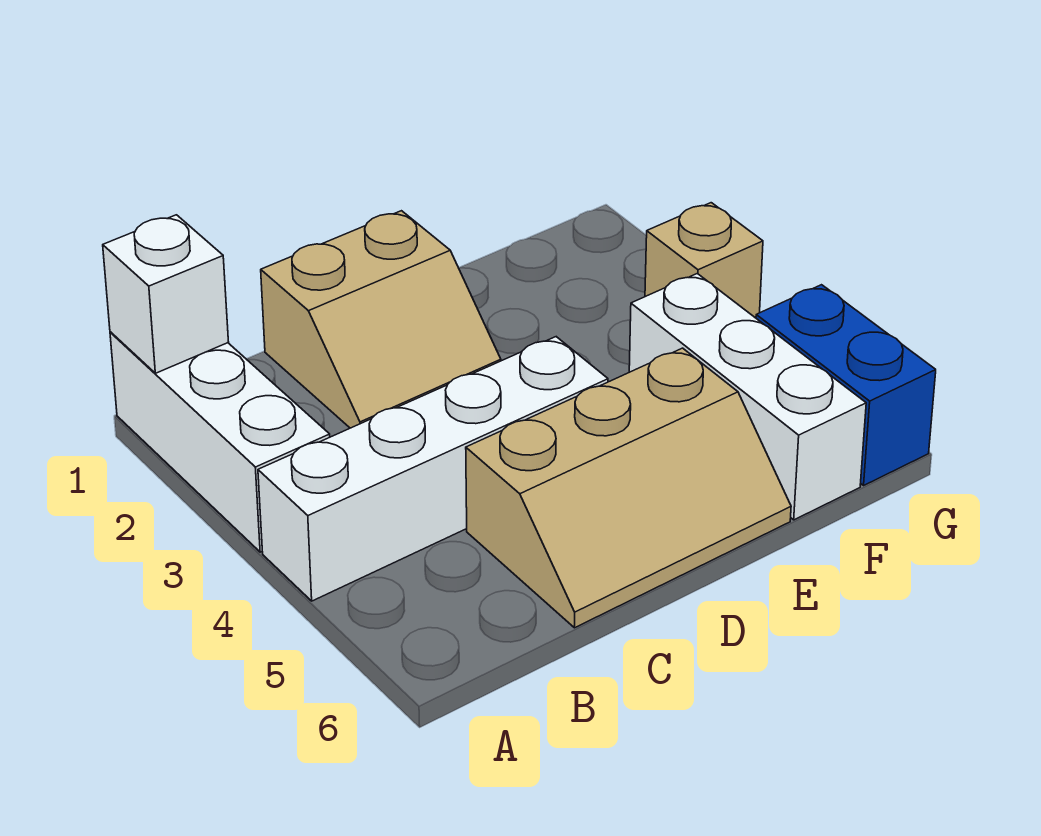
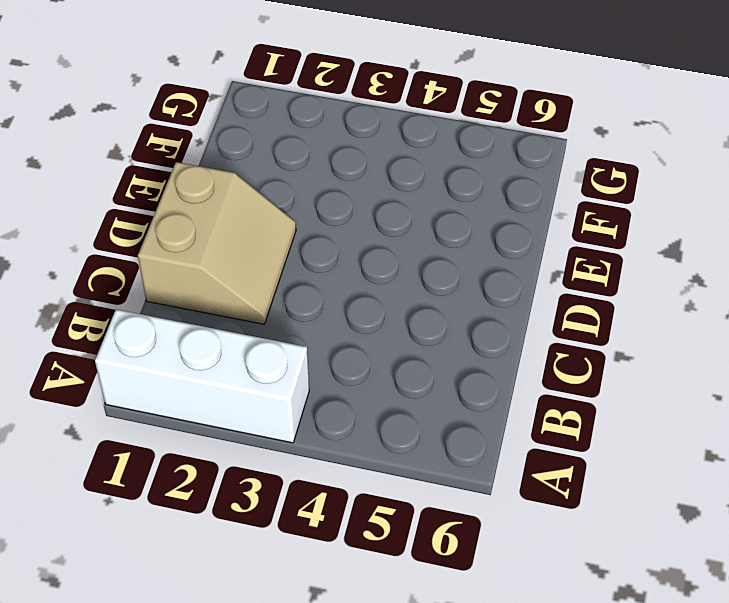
none -> white brick A4:D4 level 1
none -> tan slope C5:E6 level 1 top 5

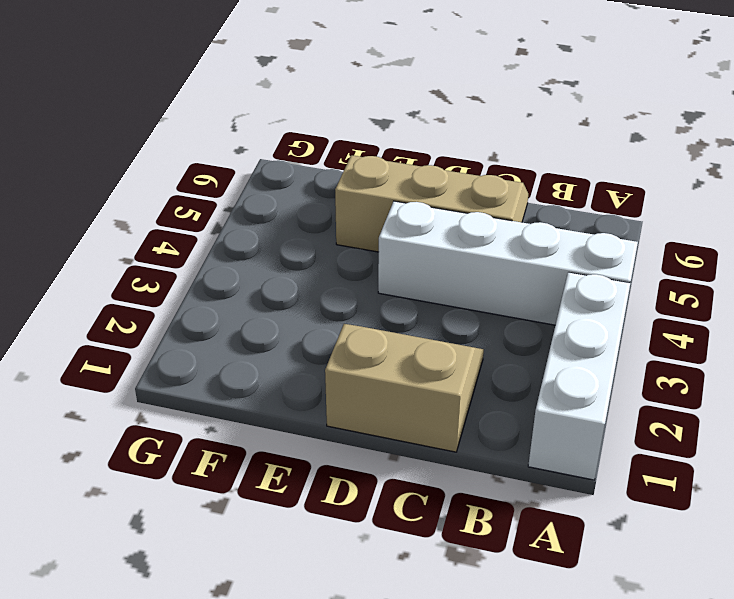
none -> white brick F4:F6 level 1
none -> tan brick G3 level 1

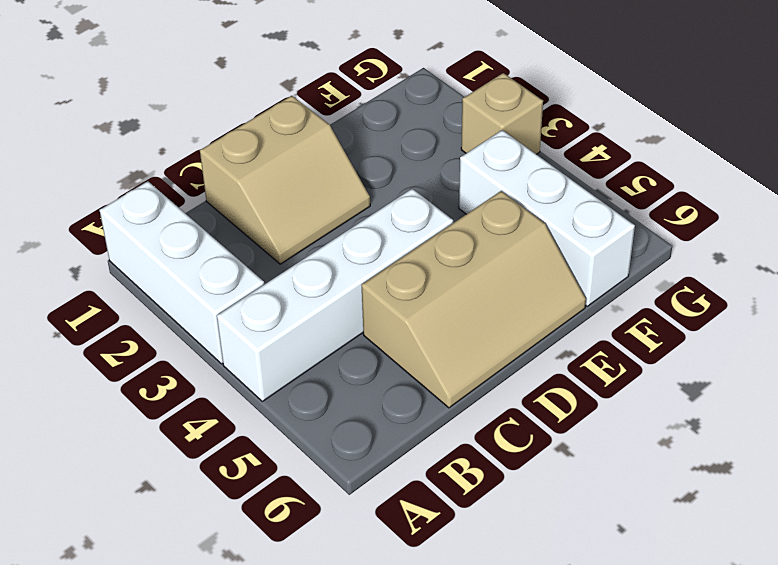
none -> blue brick G5:G6 level 1
none -> white brick A1 level 2

